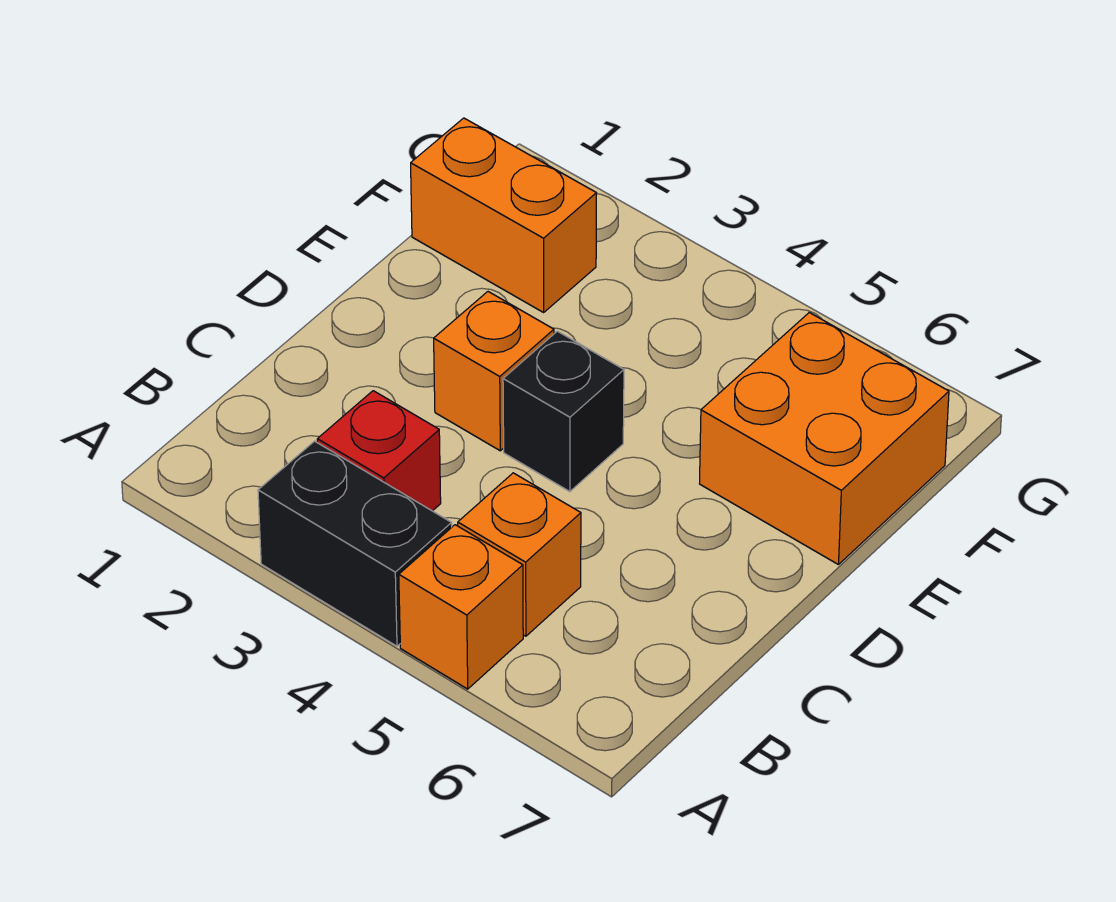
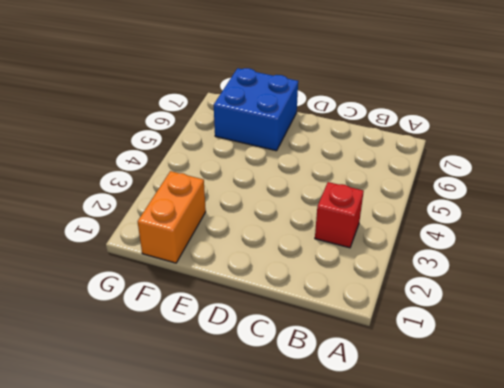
blue brick E6:F7 level 1 -> orange brick E6:F7 level 1
none -> black brick A3:A4 level 1
none -> orange brick A5 level 1

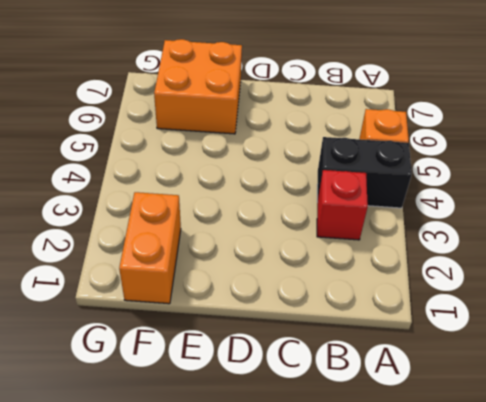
black brick A4:B4 level 1 -> black brick A3:A4 level 1
none -> orange brick B5 level 1
none -> orange brick D3 level 1

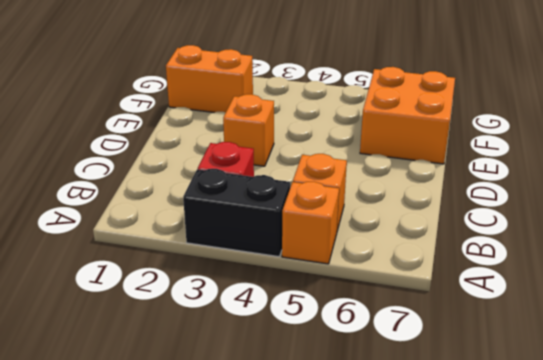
none -> black brick D4 level 1

